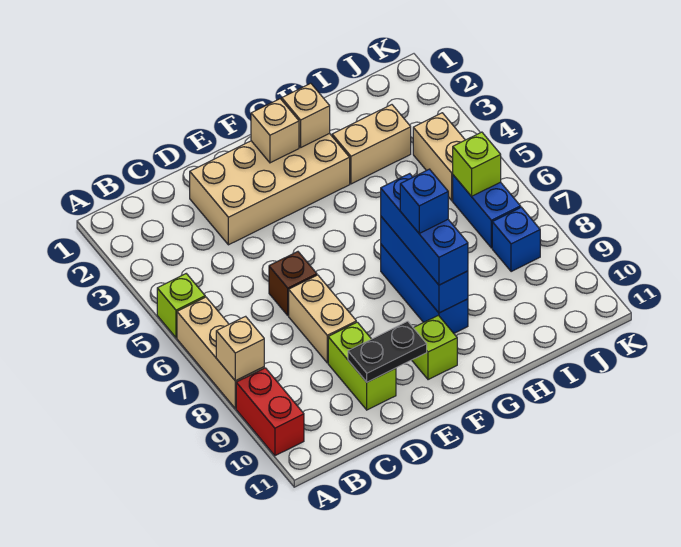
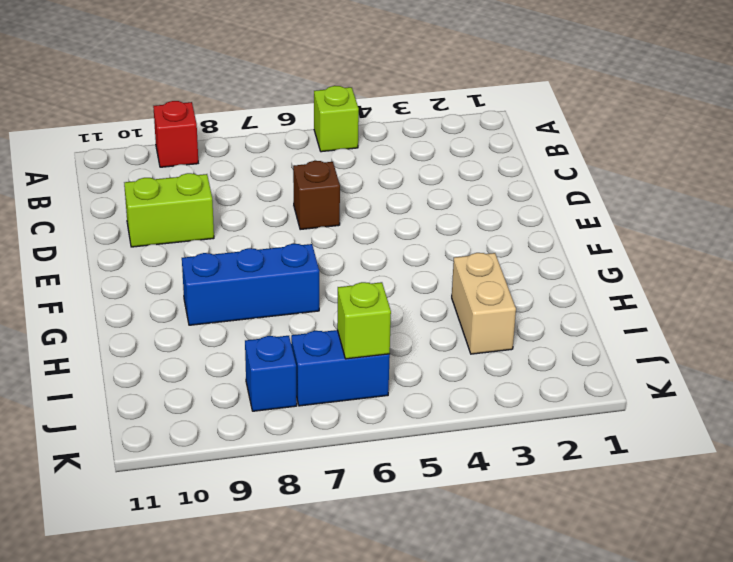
red brick A9 level 1 -> red brick A9:A10 level 1
none -> tan brick A6:A8 level 1
none -> tan brick D2:G3 level 1
none -> tan brick D7:D8 level 1

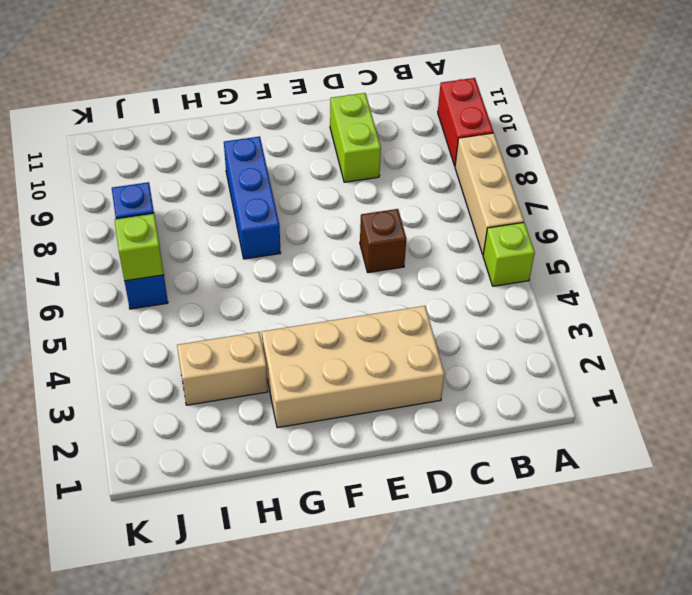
none -> tan brick D7:D8 level 1
none -> lime brick F10 level 1
none -> tan brick J4:J5 level 1

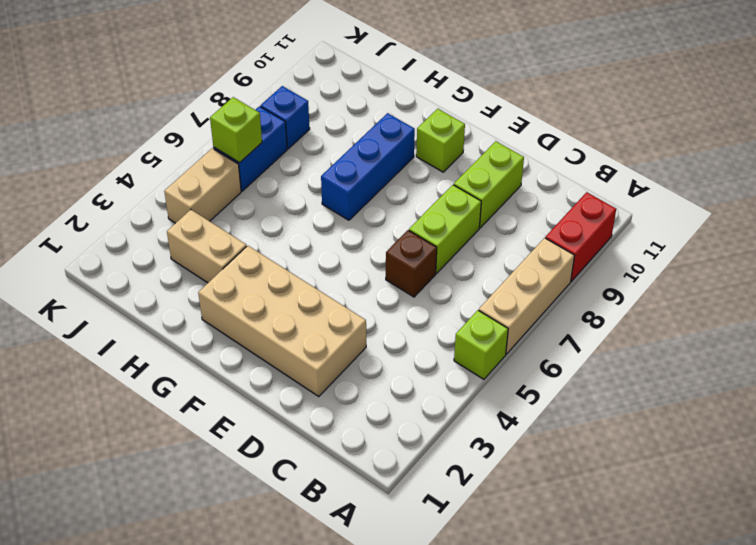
lime brick D7:D8 level 1 -> tan brick D7:D8 level 1
none -> tan brick A8 level 2
none -> black plate D10:E10 level 2
none -> tan brick F2 level 2

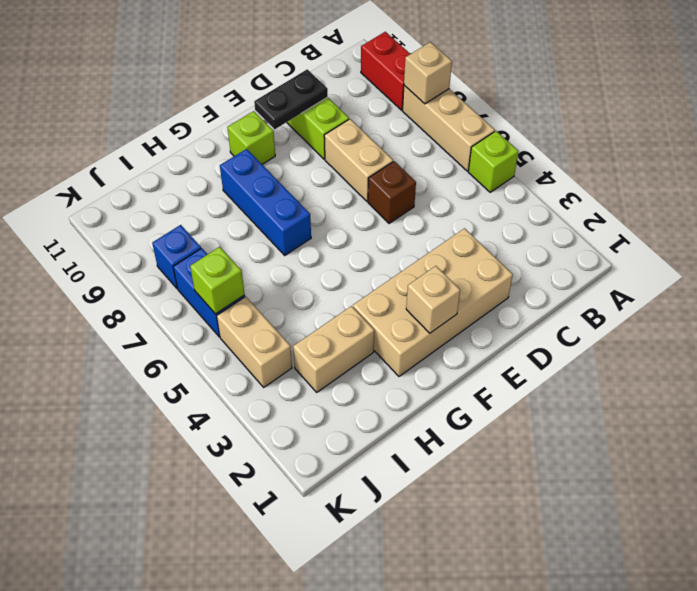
none -> tan brick G2 level 2
none -> blue brick G7:G9 level 2
none -> blue brick G7:G9 level 3

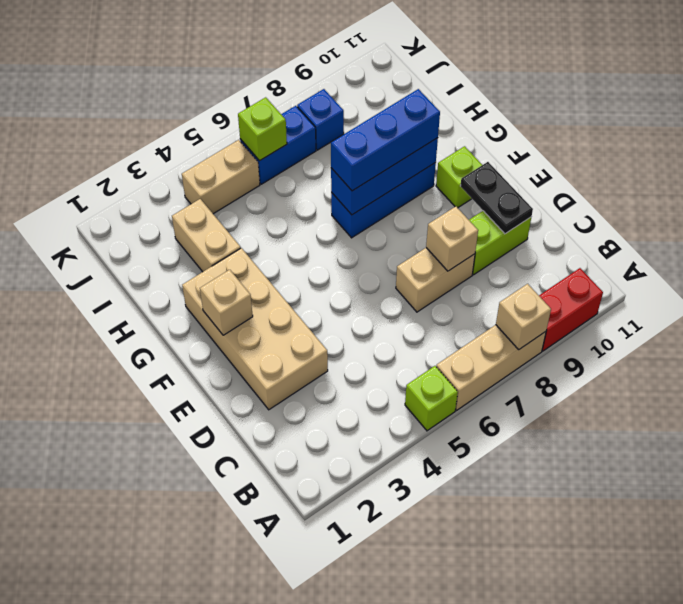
tan brick D8 level 2 -> tan brick G2 level 2
none -> brown brick D6 level 1
none -> blue brick G8 level 4

